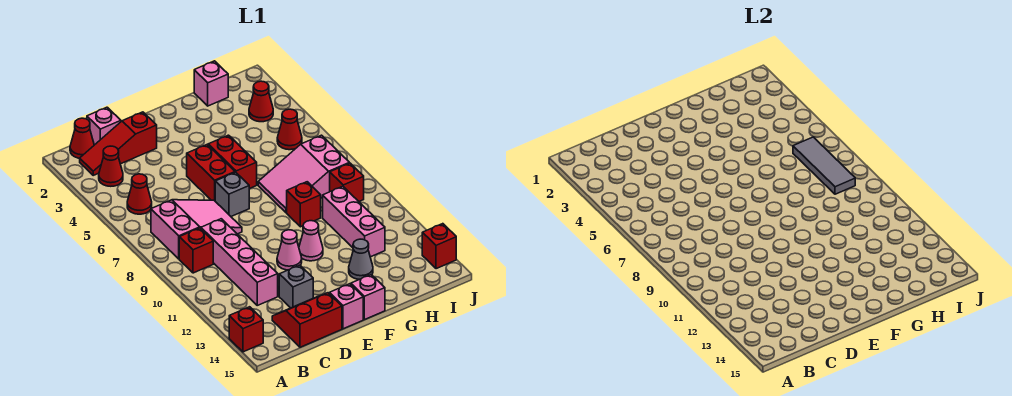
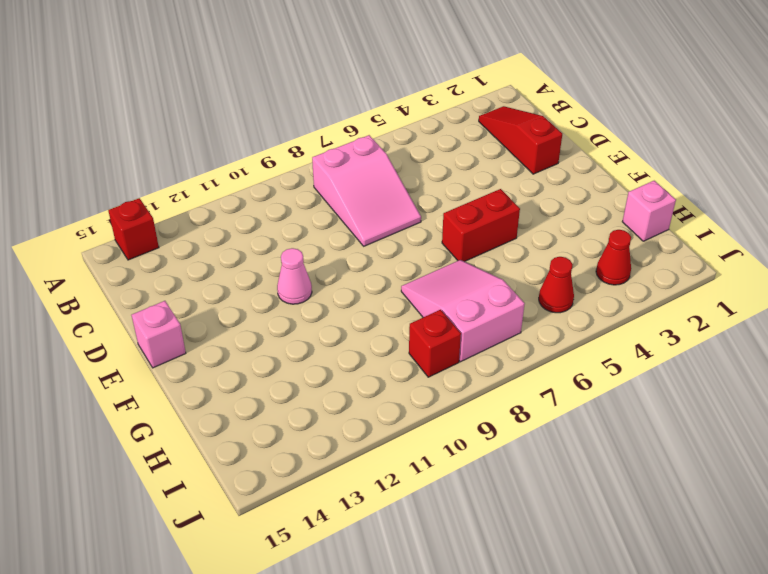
none -> red cone B1 level 1
none -> red cone B3 level 1
none -> red cone B5 level 1

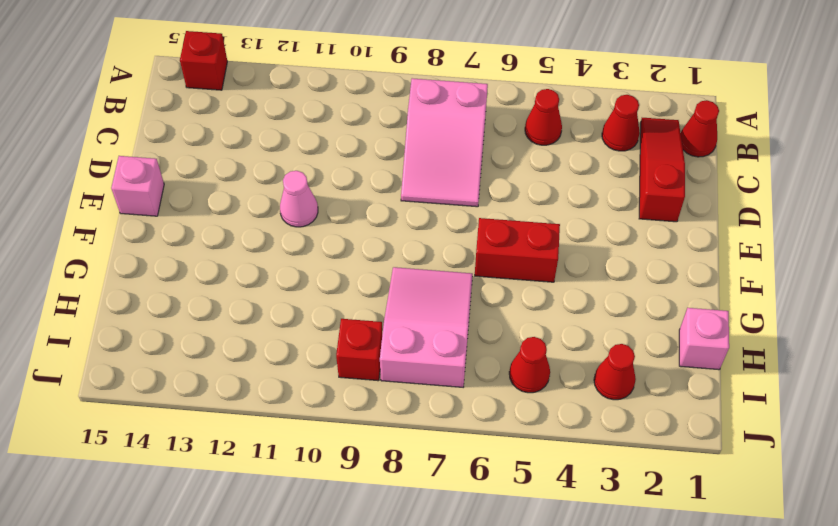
none -> red brick B9 level 1
none -> pink brick C1 level 1
none -> pink brick C9:C12 level 1

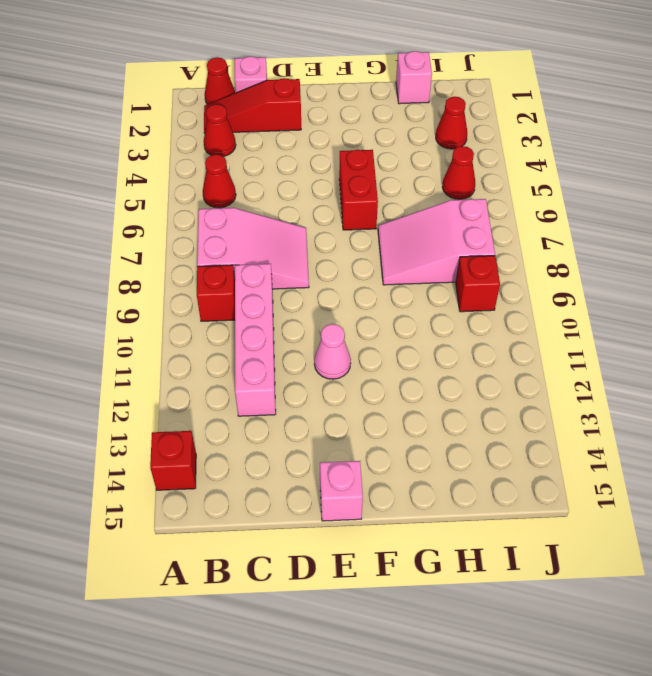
none -> red slope C14:D15 level 1 top 15
none -> grey brick D13 level 1
none -> red brick E5:E6 level 1

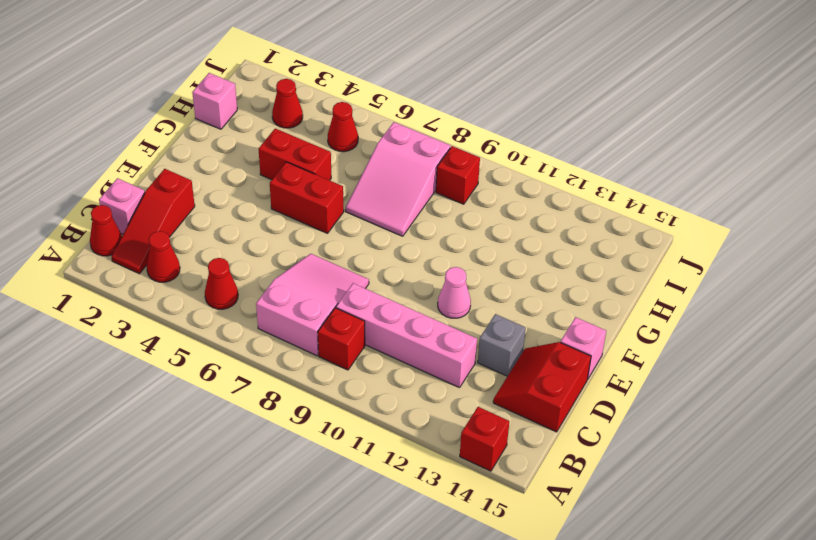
red brick G4:G5 level 1 -> red brick E5:E6 level 1
none -> grey brick E7 level 1
none -> pink cone F11 level 1
none -> pink brick F15 level 1

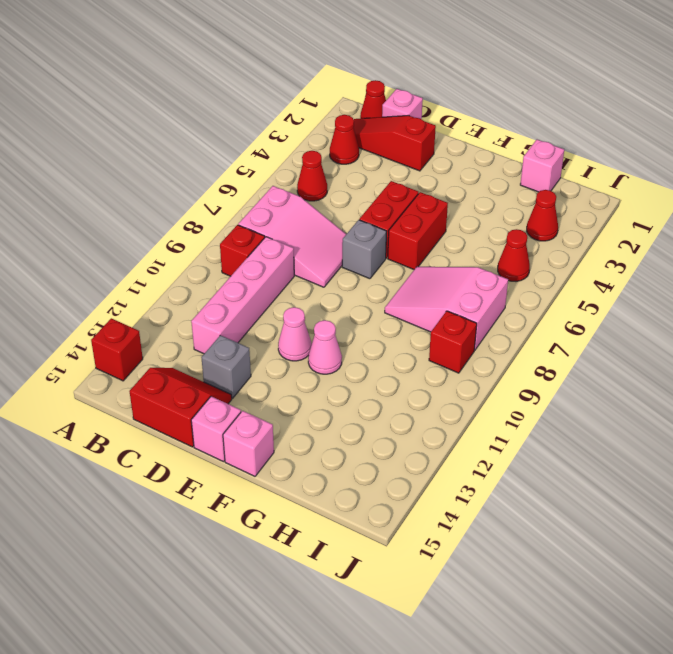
none -> red brick G9 level 1
none -> grey cone G13 level 1
none -> pink brick H10:H12 level 1

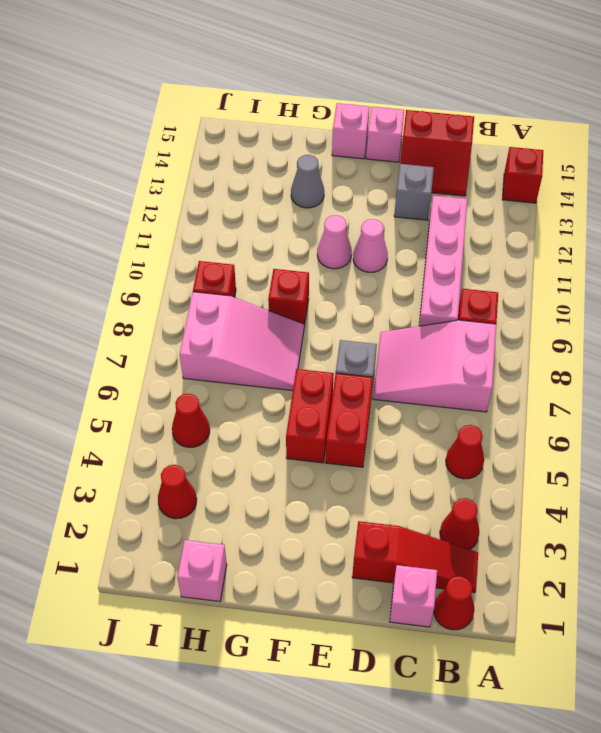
none -> pink brick H10:H12 level 1
none -> red brick J14 level 1
none -> grey tile I6:I8 level 2

